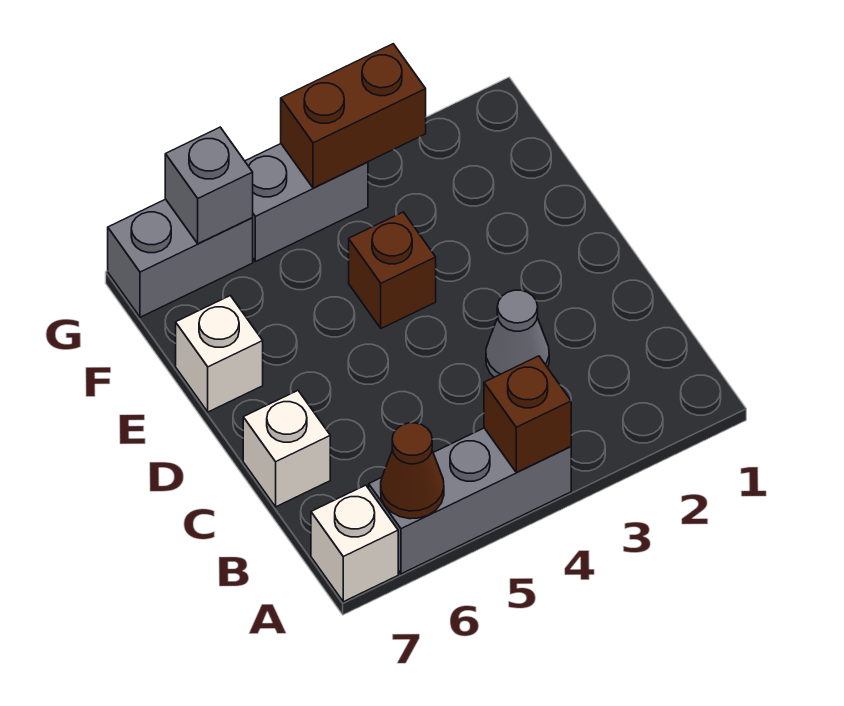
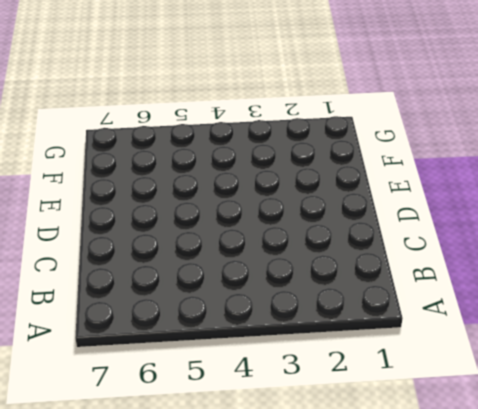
none -> grey brick A4:A6 level 1
none -> white brick A7 level 1
none -> grey cone C3 level 1

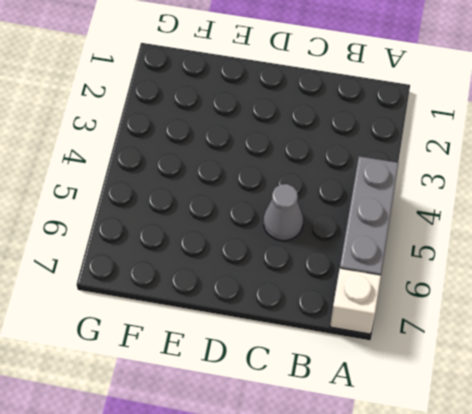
grey cone C5 level 1 -> grey cone C3 level 1
none -> white brick C7 level 1
none -> brown brick E4 level 1
none -> white brick E7 level 1

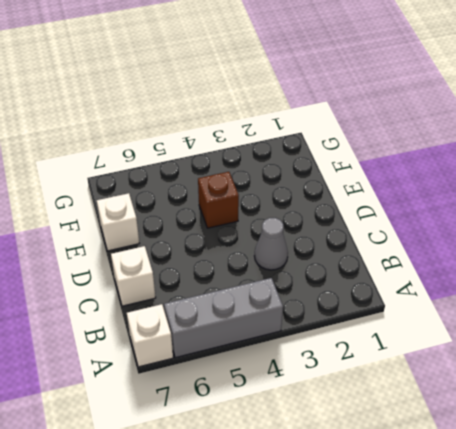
none -> grey brick G4:G5 level 1
none -> grey brick G6:G7 level 1
none -> brown brick A4 level 2

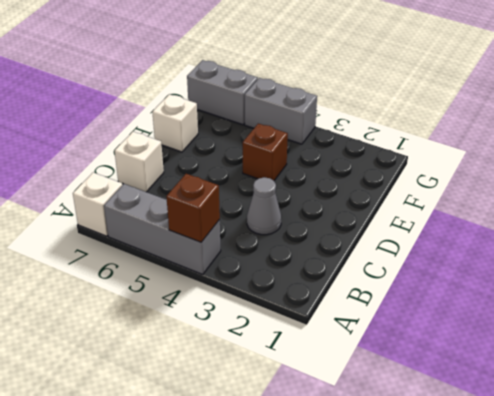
none -> brown cone A6 level 2
none -> brown brick G3:G4 level 2
none -> grey brick G6 level 2

